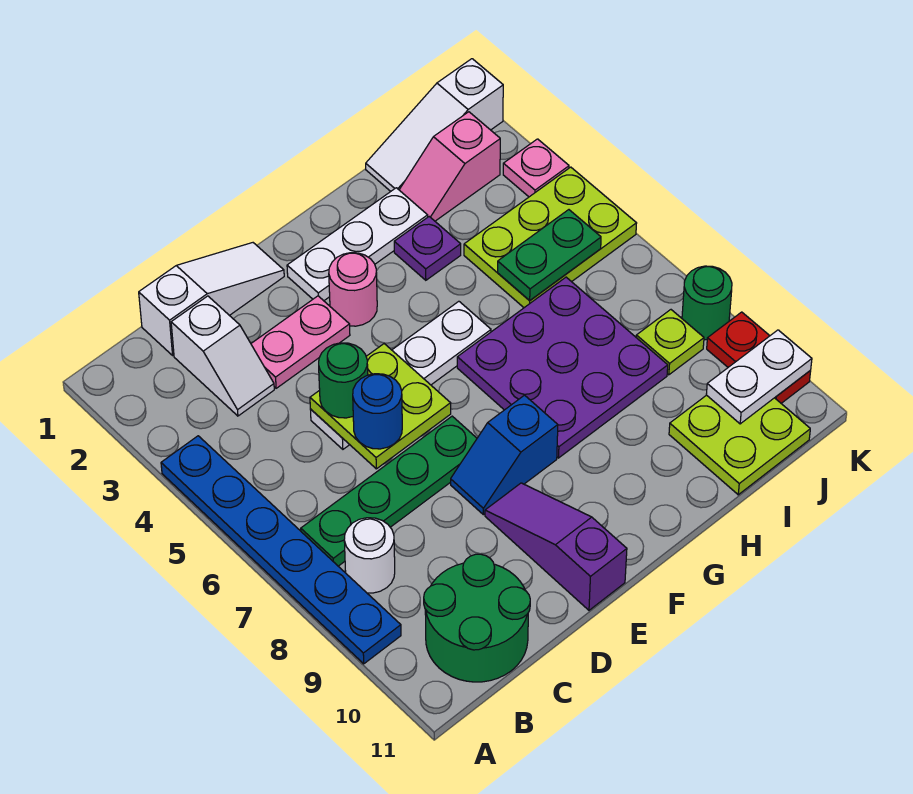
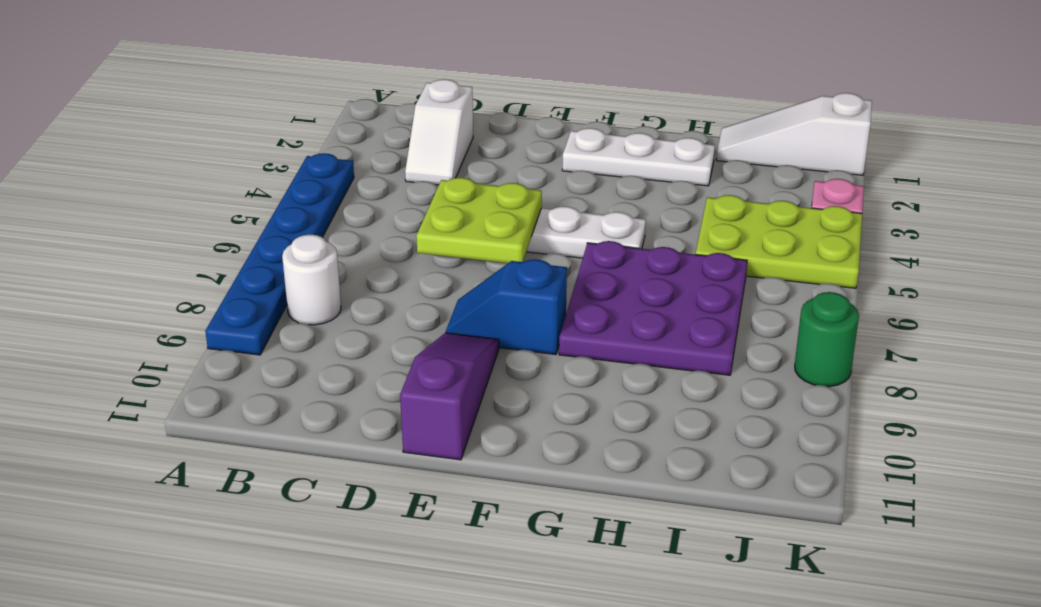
none -> green plate B7:E7 level 1
none -> green round brick B10:C11 level 1
none -> white slope C1:E1 level 1 top C

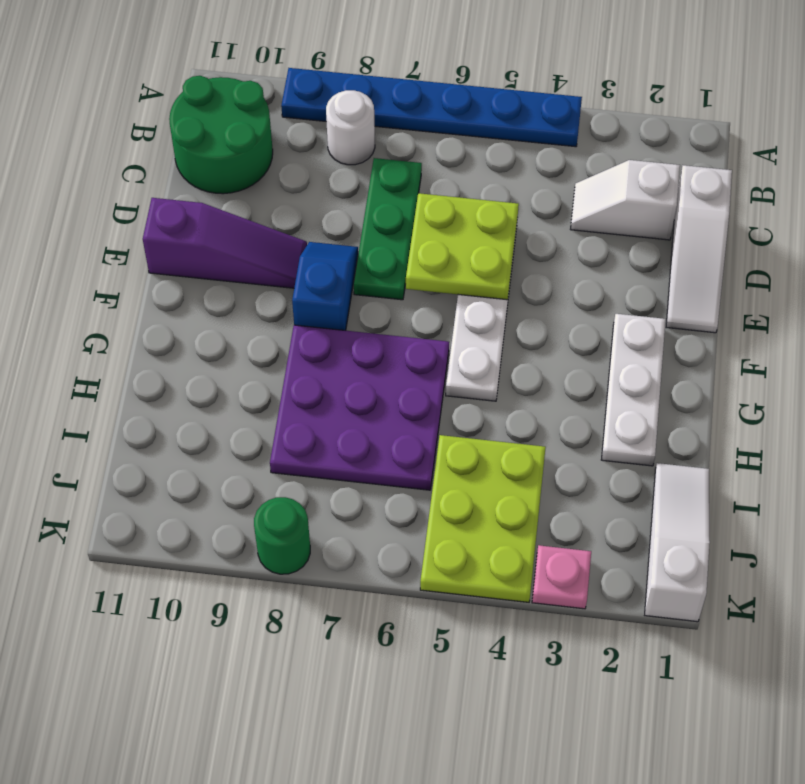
green plate C7:E7 level 1 -> green plate B7:E7 level 1
none -> pink plate D3:E3 level 1
none -> pink round brick F3 level 1
none -> purple plate H3 level 1

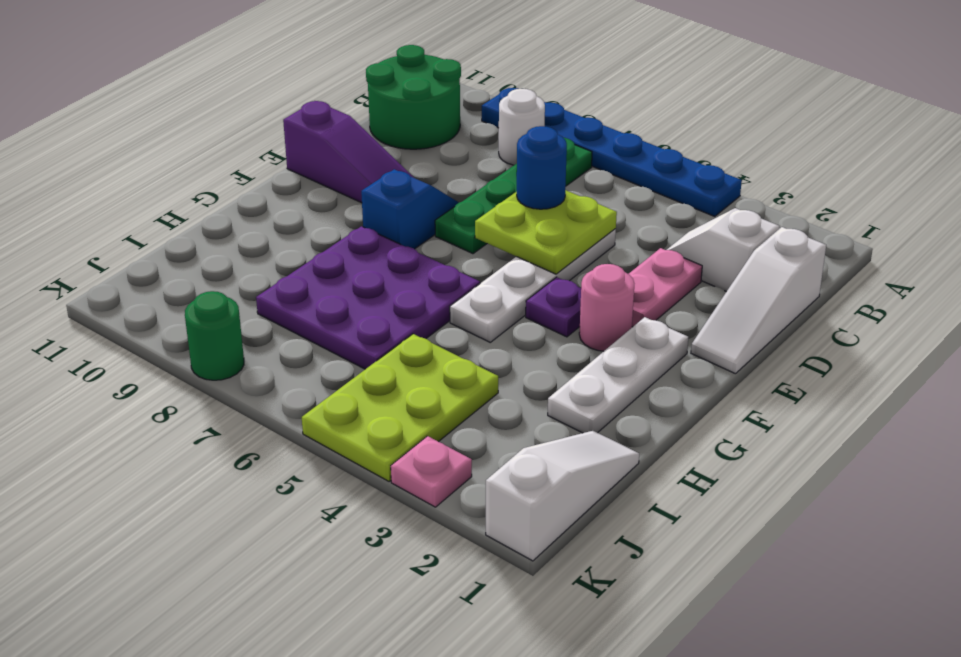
purple plate F4 level 1 -> purple plate H3 level 1
none -> pink slope I2:J2 level 1 top J
none -> lime plate I10:J11 level 1
none -> lime plate J8 level 1

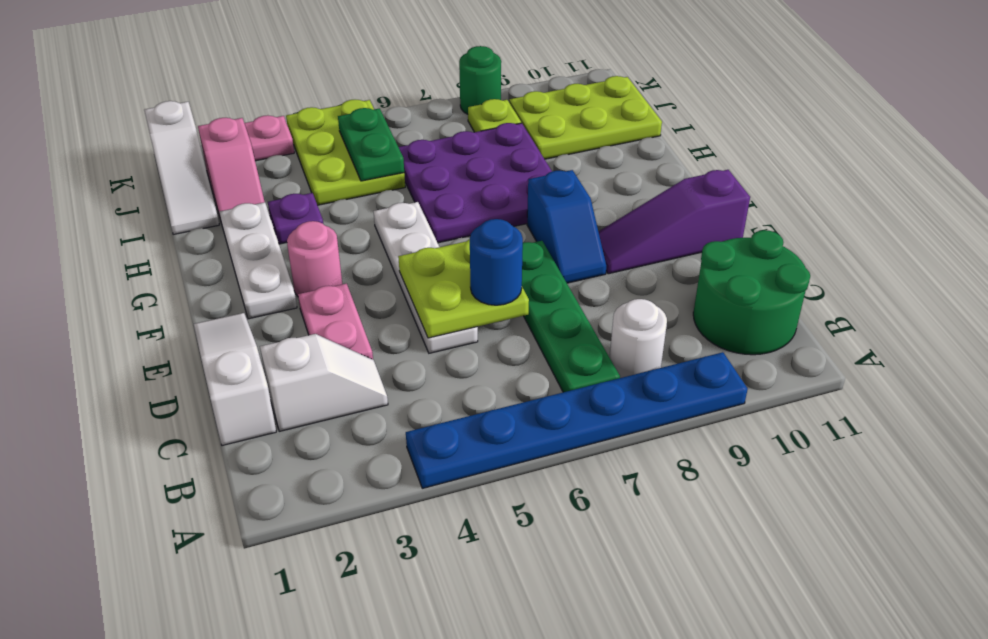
lime plate I9:J11 level 1 -> lime plate I10:J11 level 1
none -> red plate K9:K10 level 1
none -> white plate J10:K10 level 2
none -> green round brick D5 level 3

